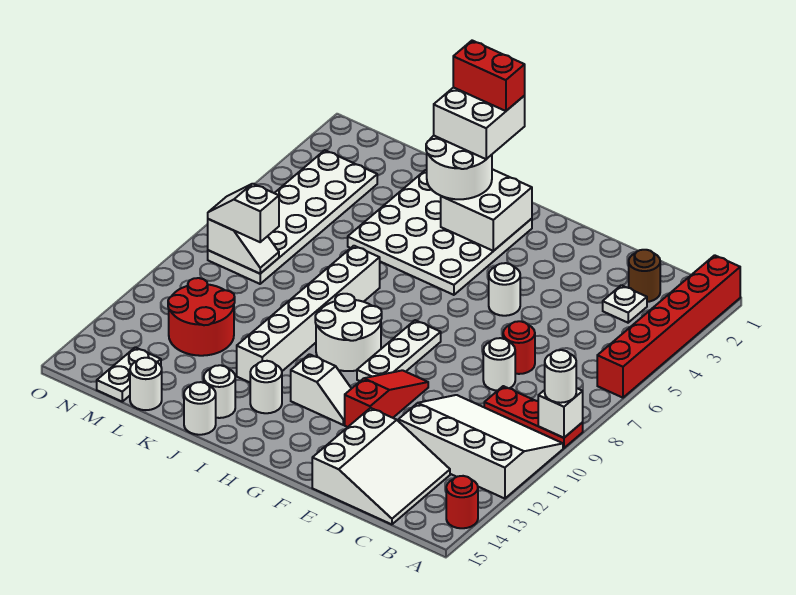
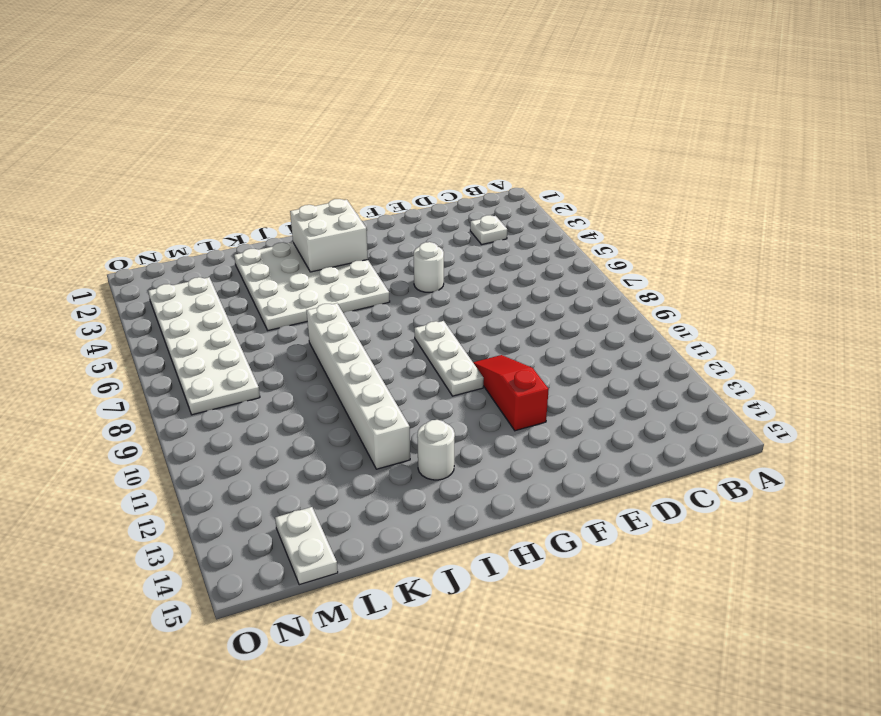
none -> red brick A1:A6 level 1
none -> red plate A9:C9 level 1
none -> white slope A10:D12 level 1 top 12
none -> red round brick A14 level 1

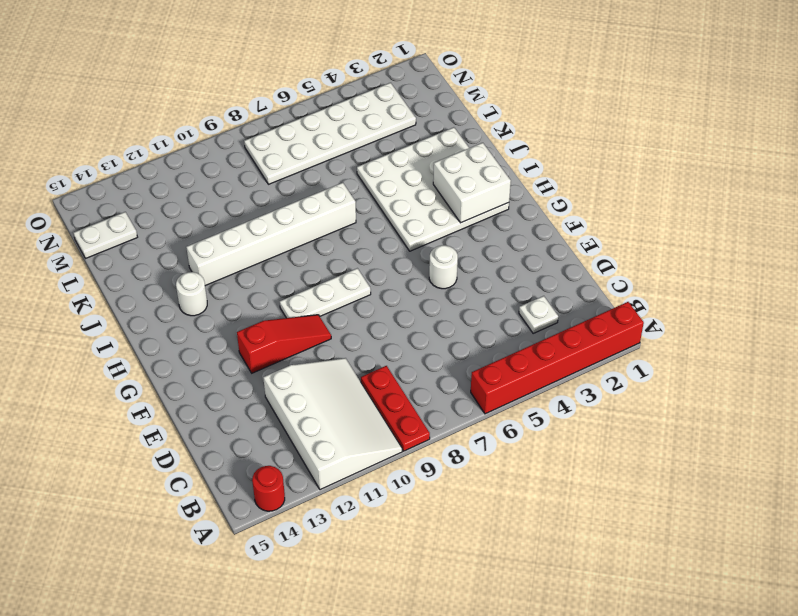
none -> brown round brick C2 level 1
none -> white slope C13:E15 level 1 top E
none -> red round brick D7 level 1
none -> white round brick D8 level 1

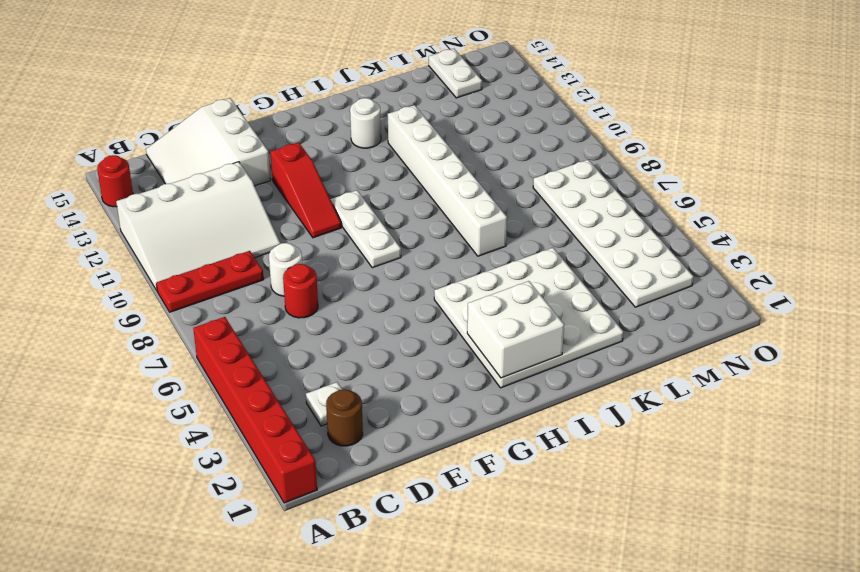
none -> white round brick F5 level 1
none -> white slope G12:H12 level 1 top H
none -> white round brick H9:I10 level 1
none -> white round brick J14 level 1

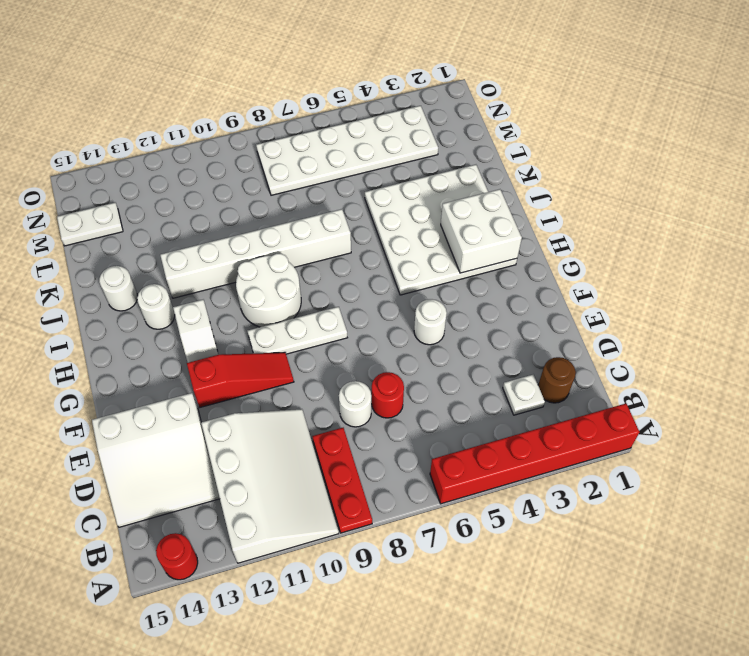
none -> white round brick J15 level 1
none -> red round brick L11:M12 level 1
none -> white round brick L15 level 1
none -> white brick A9 level 2

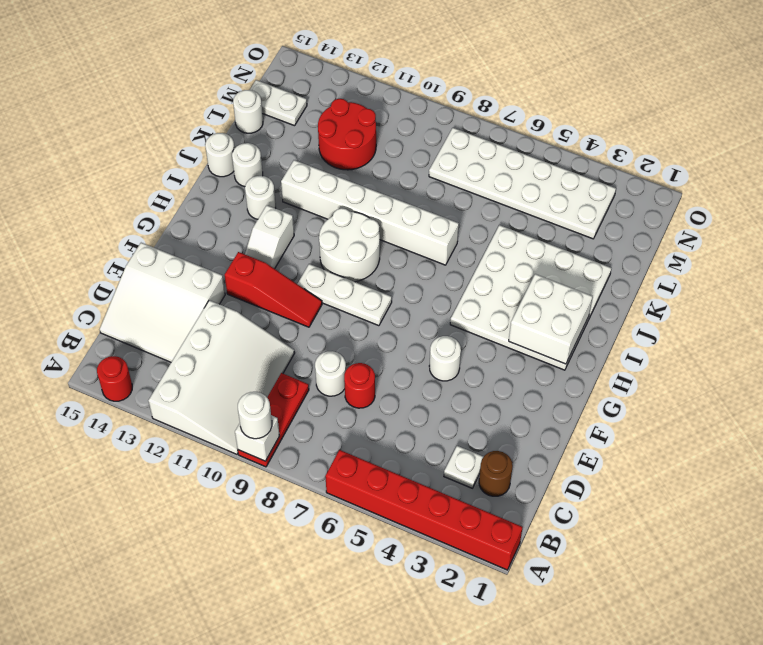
none -> white slope M8:N8 level 2 top N
none -> white round brick I2:J3 level 3
none -> white slope M8:N8 level 3 top M
none -> white brick I1:J2 level 4

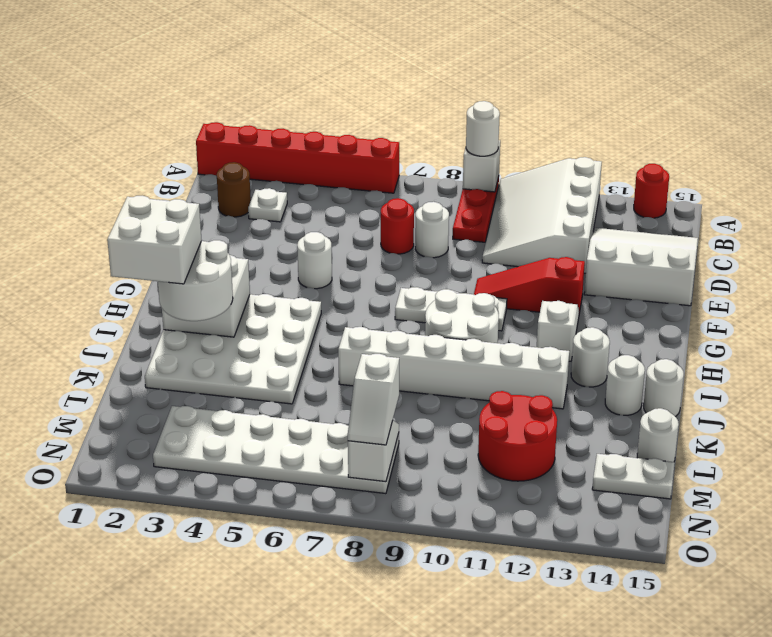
none -> red brick I1:J1 level 5

